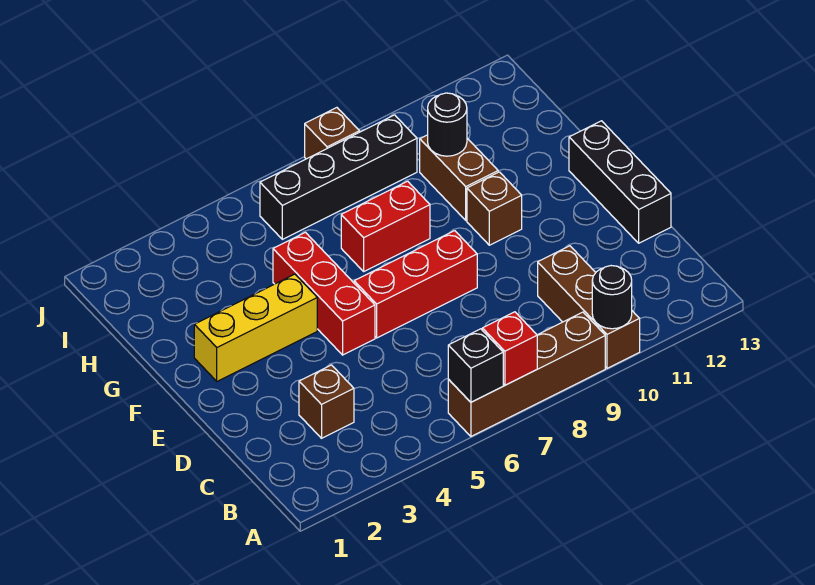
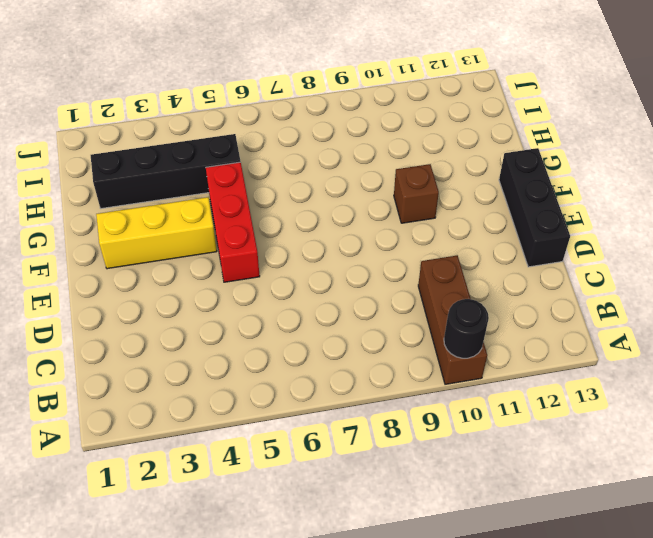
black brick H2:H5 level 1 -> black brick I6:I9 level 1
none -> brown brick A6:A9 level 1
none -> brown brick C3 level 1
none -> red brick E6:E8 level 1

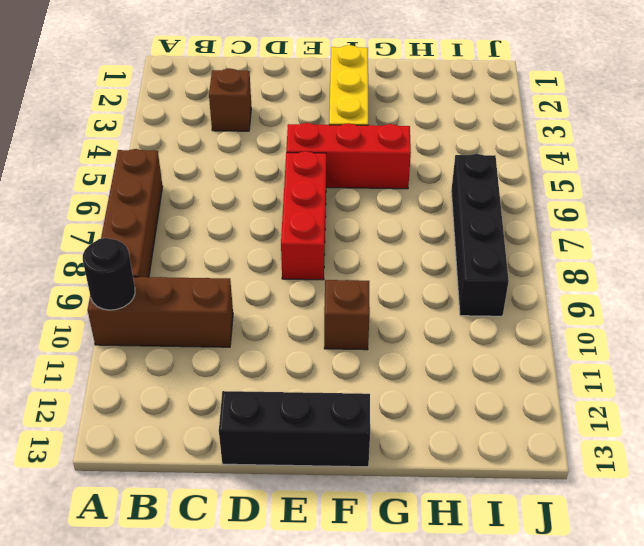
none -> red brick G7:G8 level 1
none -> brown brick G10:H10 level 1
none -> brown brick J8 level 1

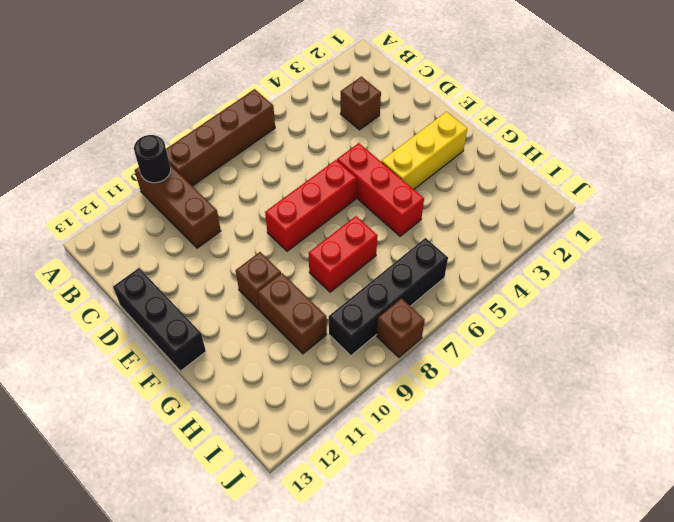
none -> black brick A6 level 2
none -> red brick A7 level 2
none -> black round brick H10 level 2

